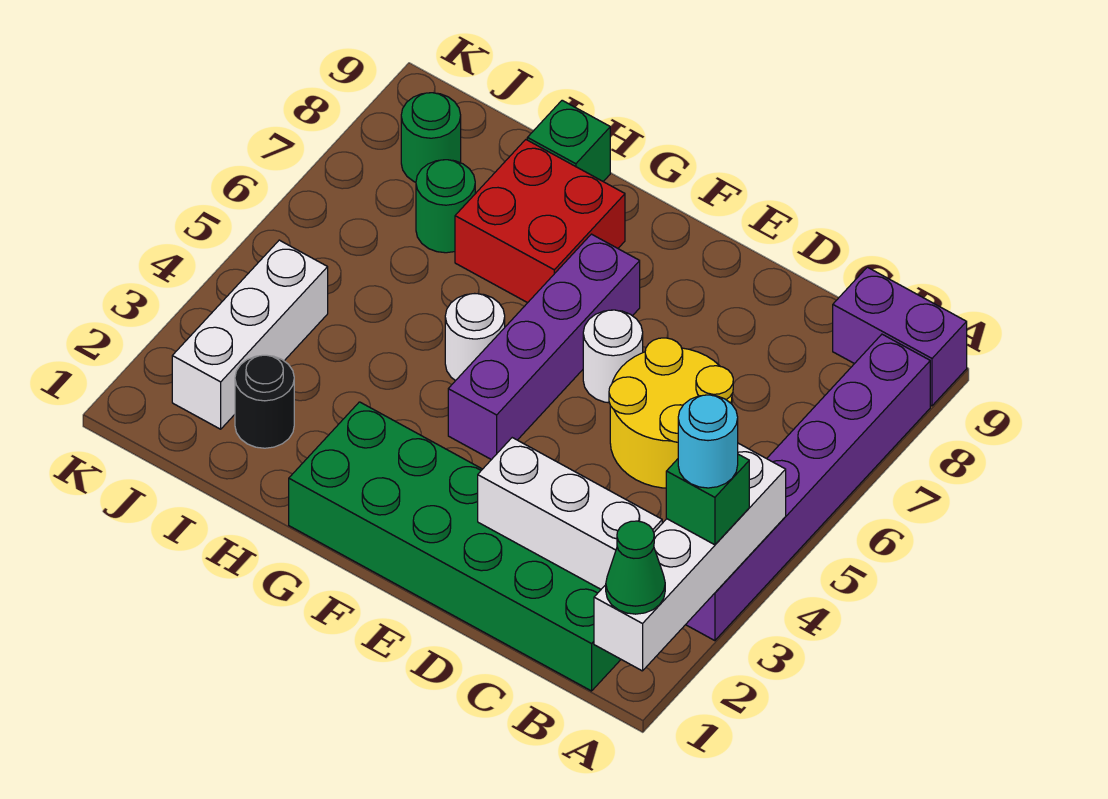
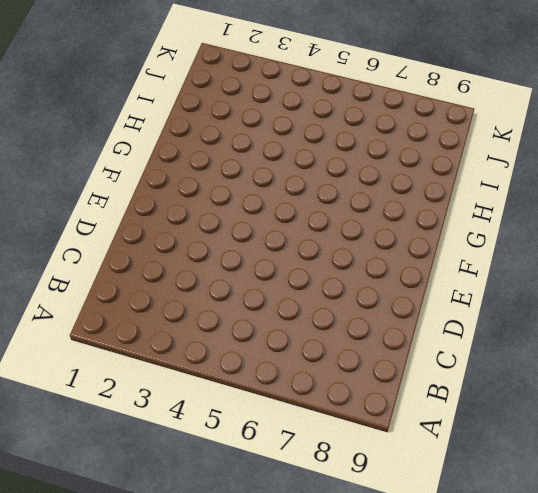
none -> purple brick A3:A8 level 1
none -> purple brick A9:B9 level 1
none -> green brick B1:G2 level 1

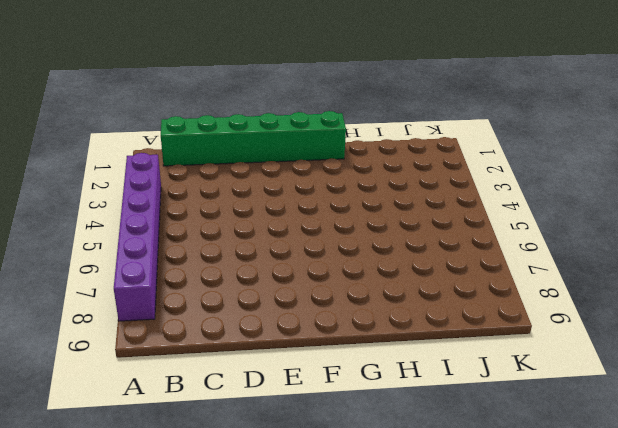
green brick B1:G1 level 1 -> green brick B1:G2 level 1
none -> purple brick A9:B9 level 1
none -> yellow round brick C5:D6 level 1
none -> white round brick E6 level 1

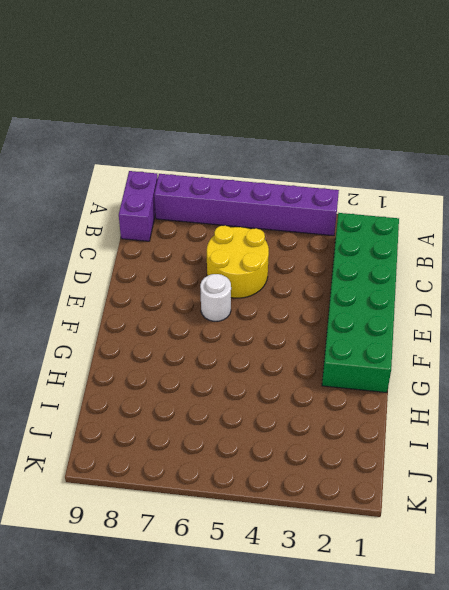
none -> purple brick F4:F7 level 1
none -> white round brick G5 level 1
none -> red brick G7:H8 level 1

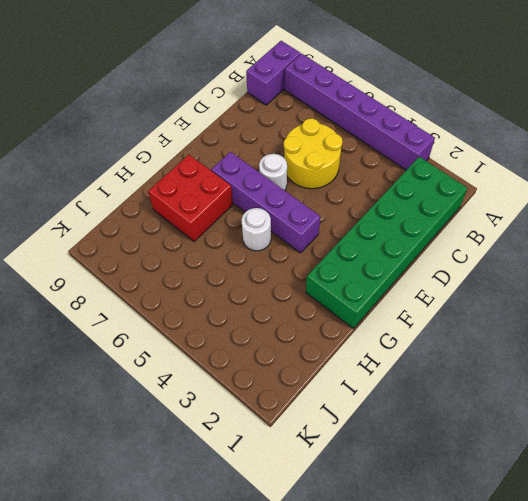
none -> green brick H9 level 1
none -> black round brick I2 level 1
none -> green round brick I7 level 1

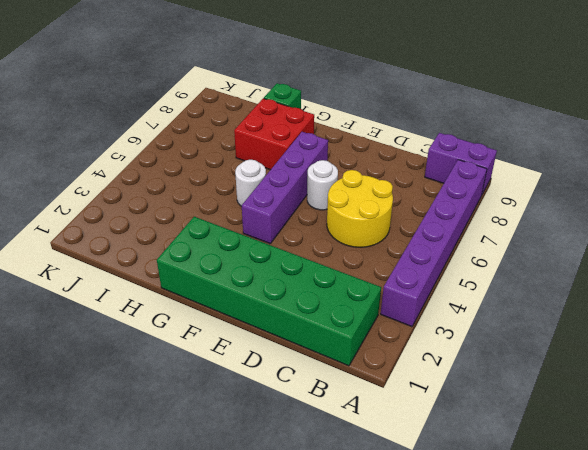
none -> black round brick I2 level 1
none -> green round brick I7 level 1
none -> white brick J2:J4 level 1

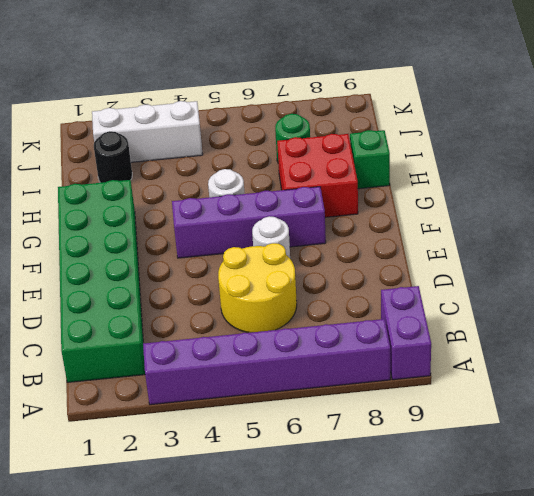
none -> green round brick J8 level 1
none -> white brick A1:A4 level 2
none -> white brick B2:D2 level 2

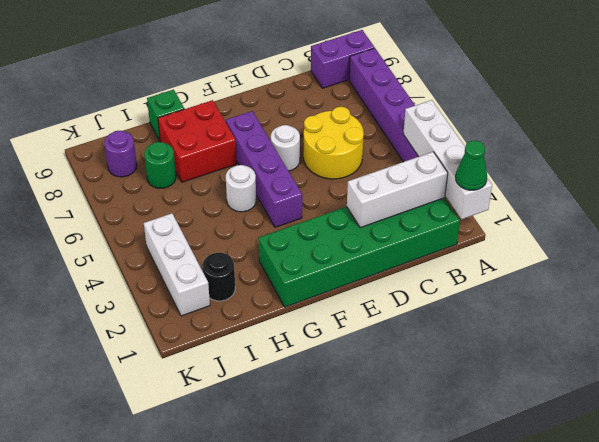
purple round brick J8 level 1 -> green round brick J8 level 1
none -> green brick A3 level 3
none -> cyan round brick A3 level 4

